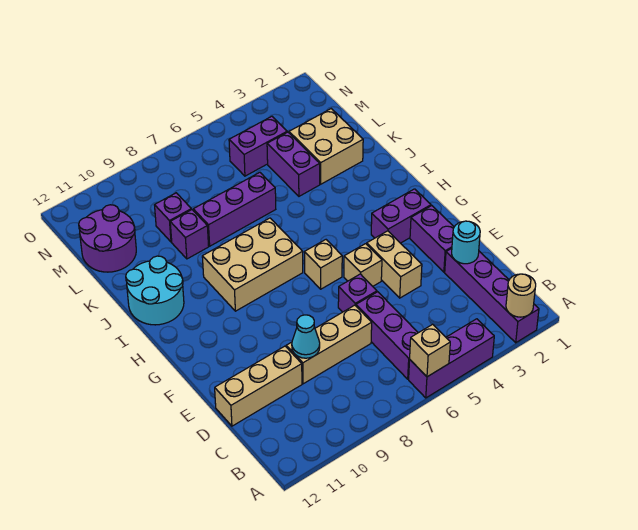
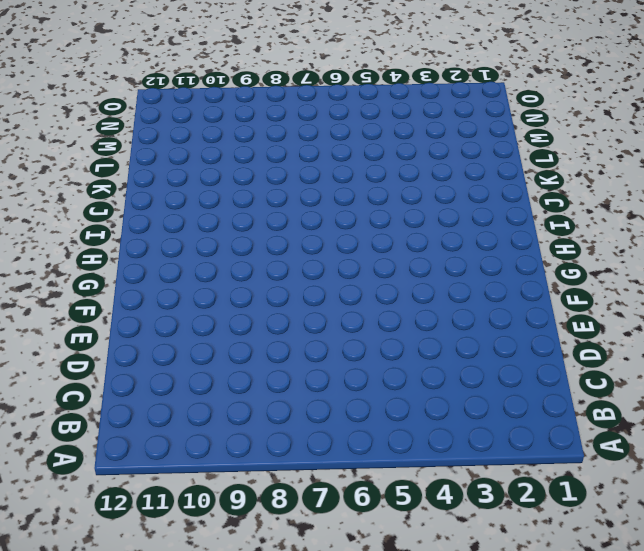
none -> purple brick A2:D2 level 1
none -> purple brick A4:A6 level 1
none -> purple brick B6:D6 level 1

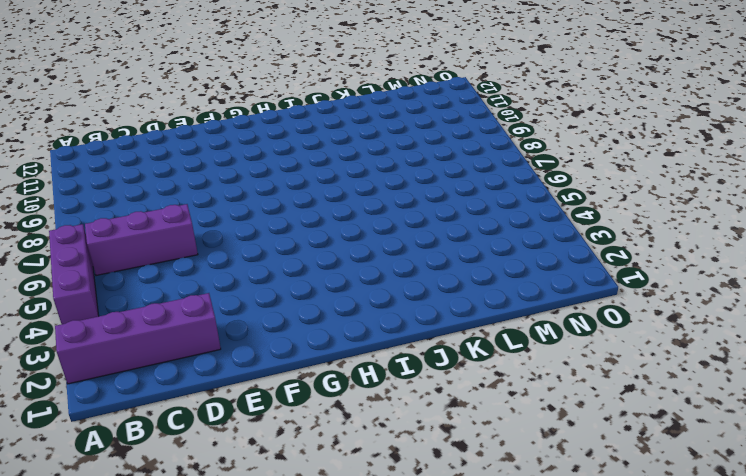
none -> tan brick D7:D9 level 1
none -> tan brick D10:D12 level 1
none -> purple brick E2:F2 level 1

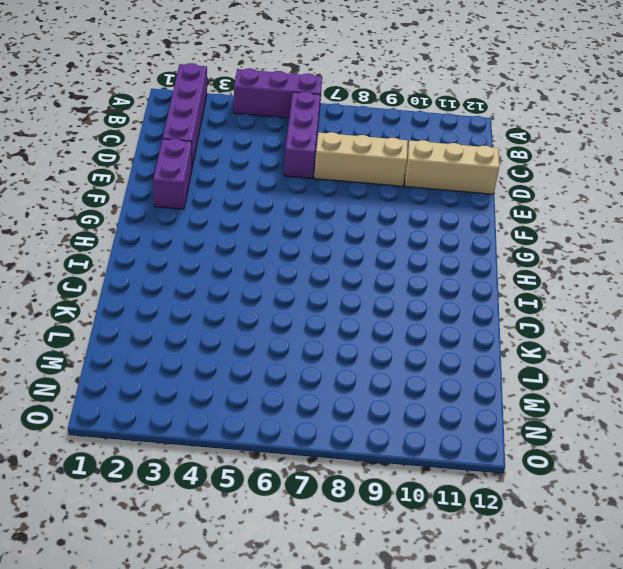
none -> tan brick E4:F4 level 1
none -> purple brick E6 level 1
none -> tan brick F5 level 1

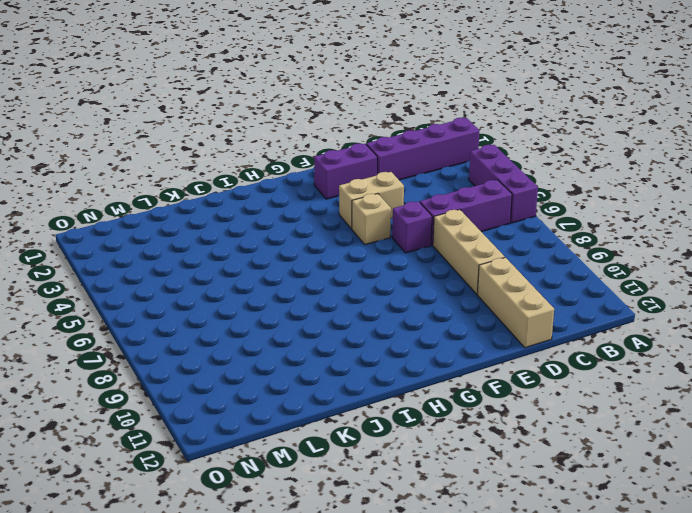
none -> purple brick G2:G3 level 1
none -> tan brick G6 level 1
none -> tan brick H7:I9 level 1

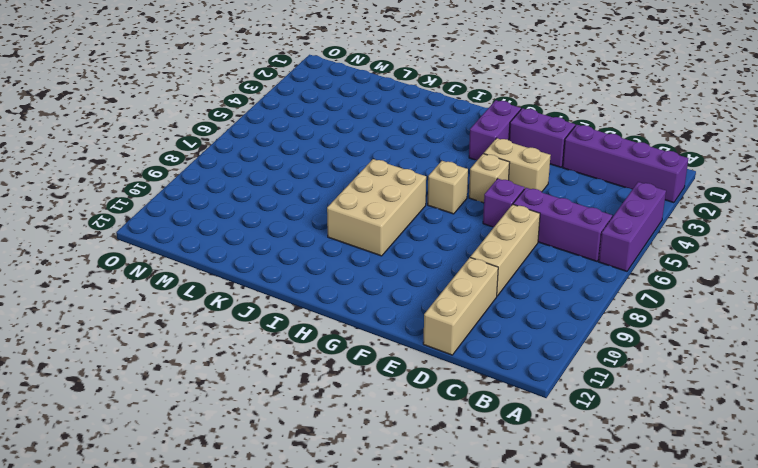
none -> cyan round brick I11:J12 level 1
none -> tan brick K2:L3 level 1
none -> purple brick K4:L4 level 1

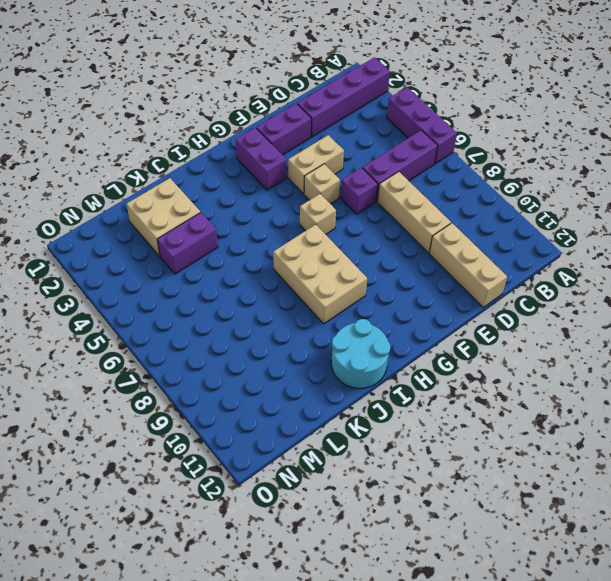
none -> purple brick K6:K8 level 1
none -> purple brick K9 level 1
none -> purple brick L9 level 1

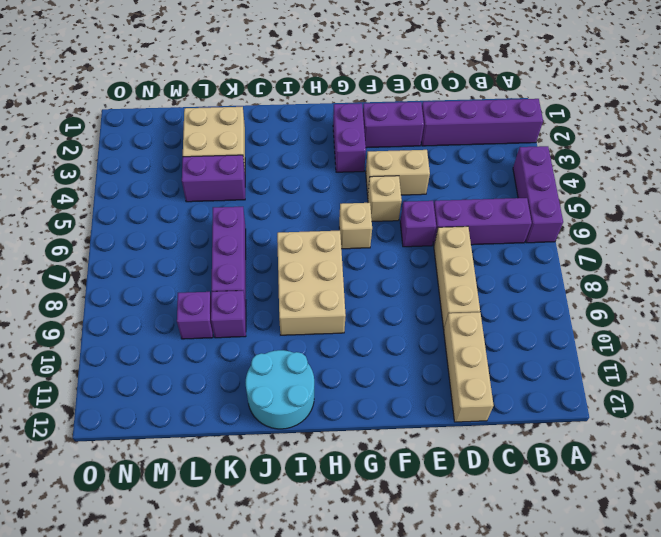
none -> purple round brick L11:M12 level 1
none -> purple brick M4:M5 level 1
none -> tan round brick A2 level 2

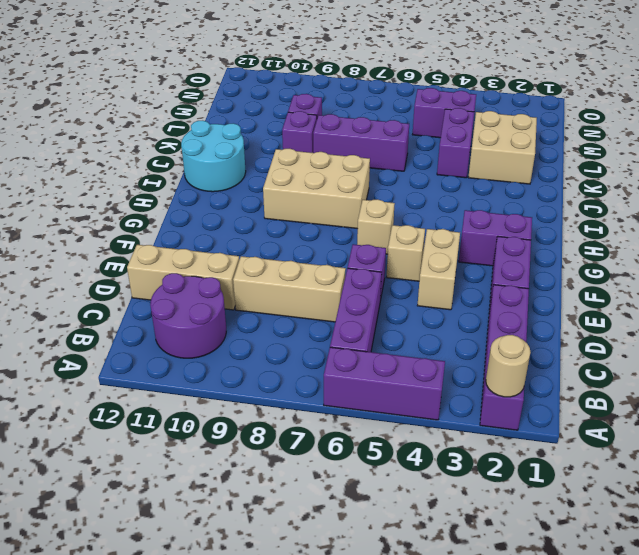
purple round brick B10:C11 level 1 -> purple round brick L11:M12 level 1
none -> tan brick A6 level 2
none -> cyan round brick D2 level 2
none -> cyan cone D9 level 2

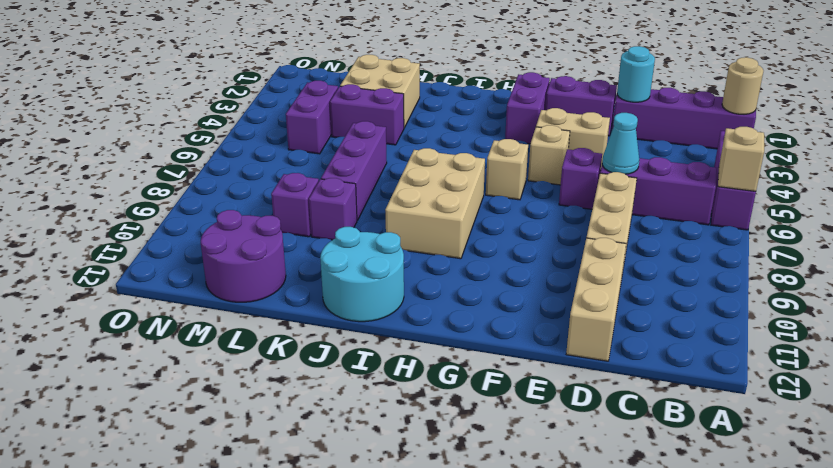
cyan cone D6 level 2 -> cyan cone D9 level 2

